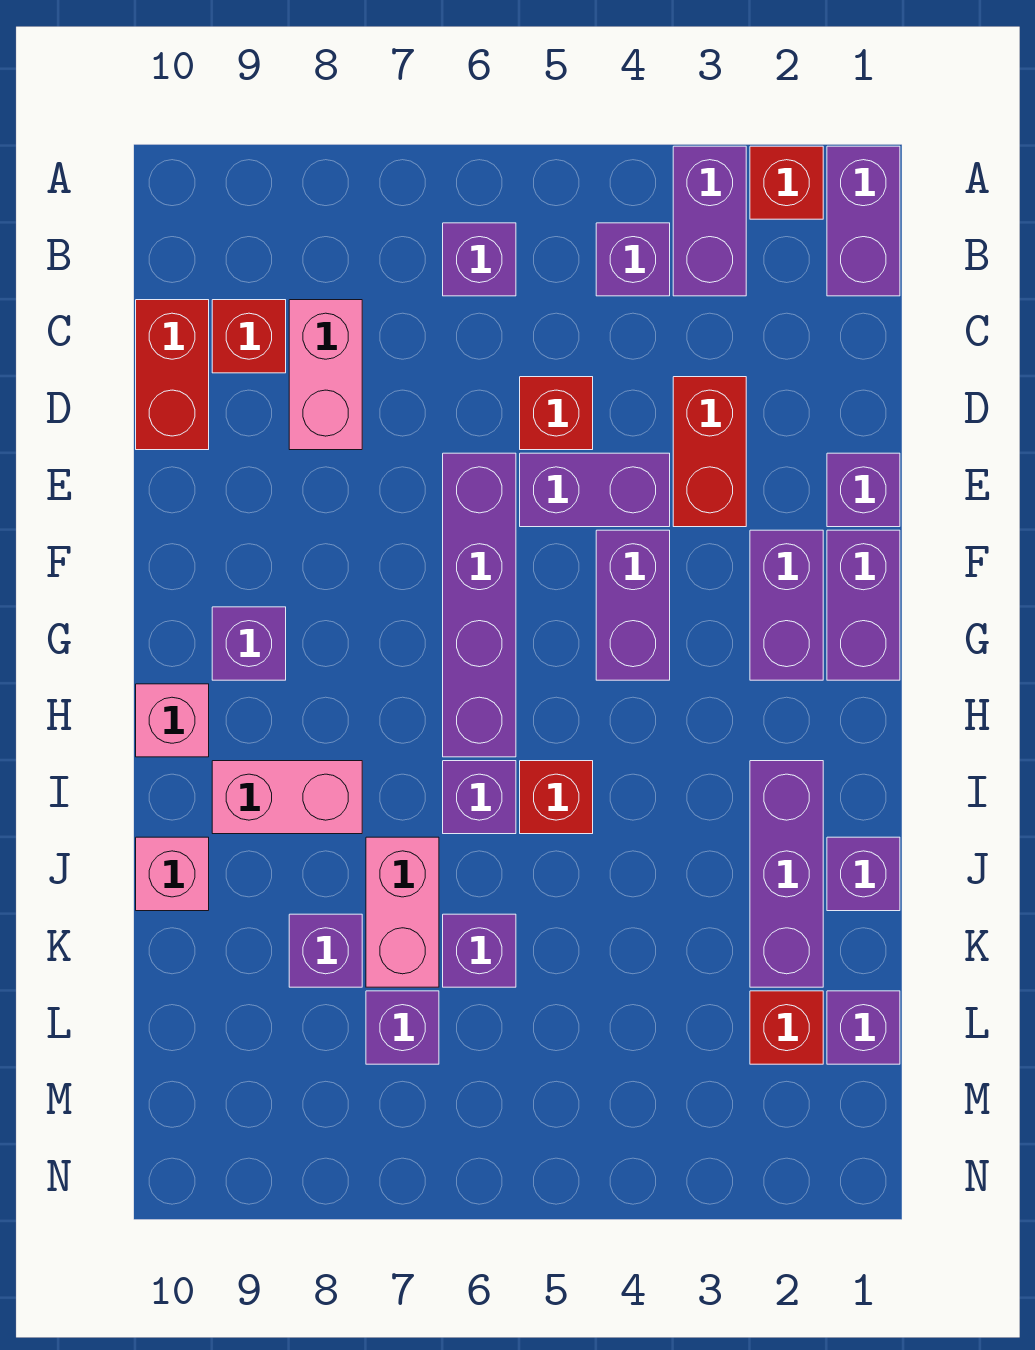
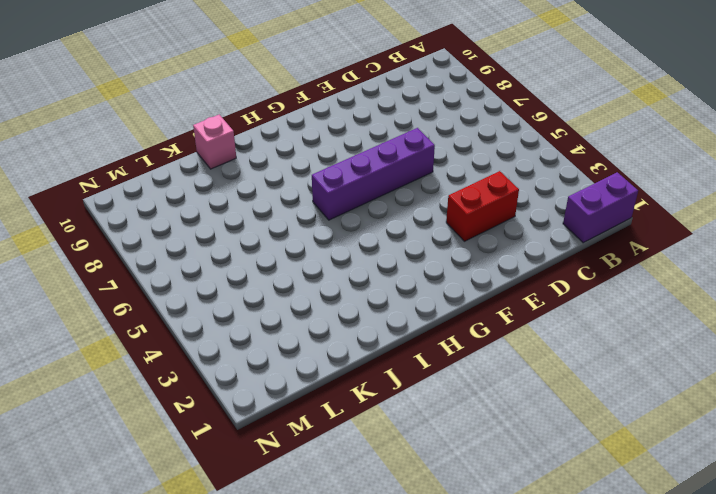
none -> red brick A2 level 1
none -> purple brick A3:B3 level 1
none -> purple brick B4 level 1
none -> purple brick B6 level 1

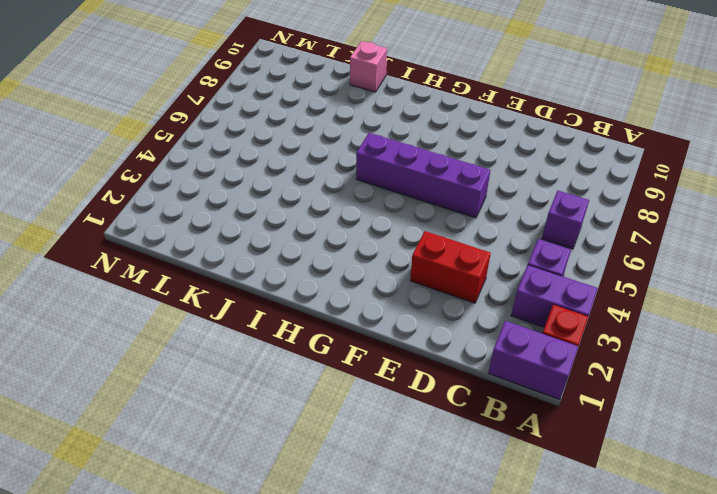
none -> pink brick C8:D8 level 1
none -> red brick C9 level 1
none -> red brick C10:D10 level 1
none -> red brick D5 level 1

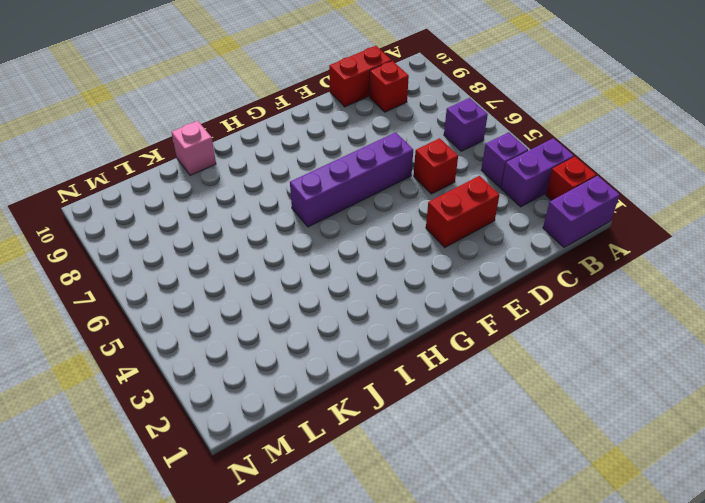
none -> pink brick C8:D8 level 1
none -> purple brick E1 level 1
none -> purple brick E4:E5 level 1
none -> purple brick F1:G1 level 1

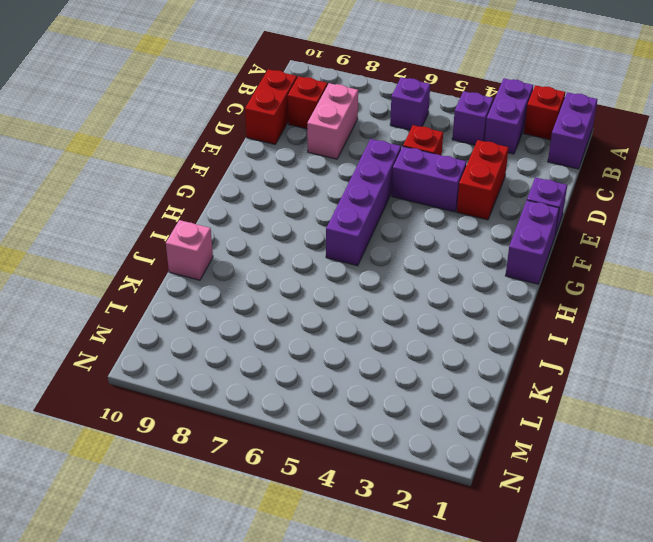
none -> purple brick F2:G2 level 1
none -> purple brick F4:G4 level 1
none -> purple brick G9 level 1
none -> pink brick H10 level 1

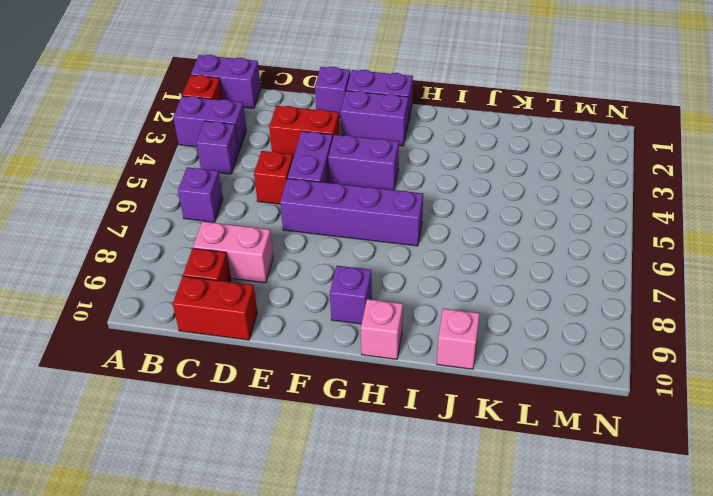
none -> purple brick I2:K2 level 1
none -> red brick I5 level 1
none -> purple brick I6 level 1
none -> pink brick I8:I9 level 1

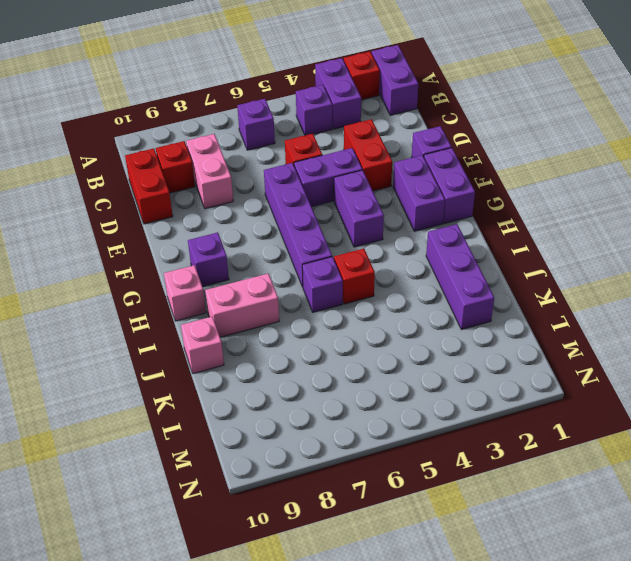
none -> purple brick J1 level 1
none -> pink brick J7:K7 level 1
none -> purple brick K6 level 1
none -> purple brick K8 level 1

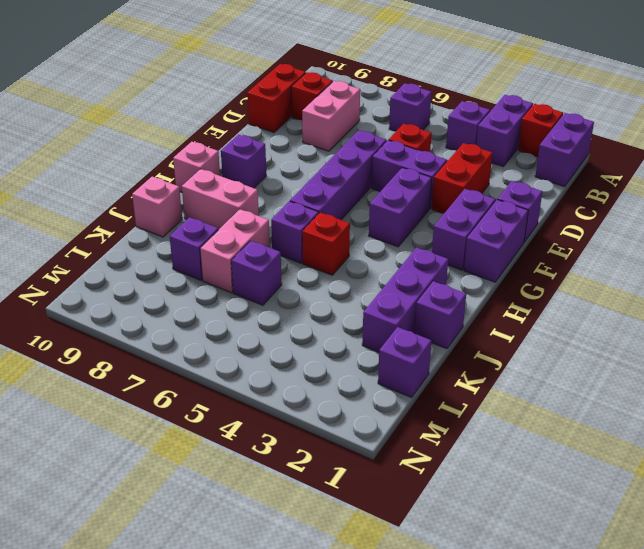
none -> red brick L2 level 1
none -> purple brick L7 level 1

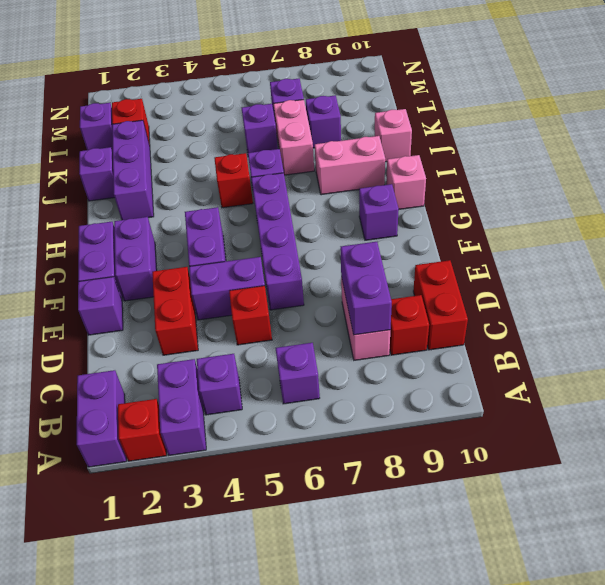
purple brick C8:D8 level 2 -> none

